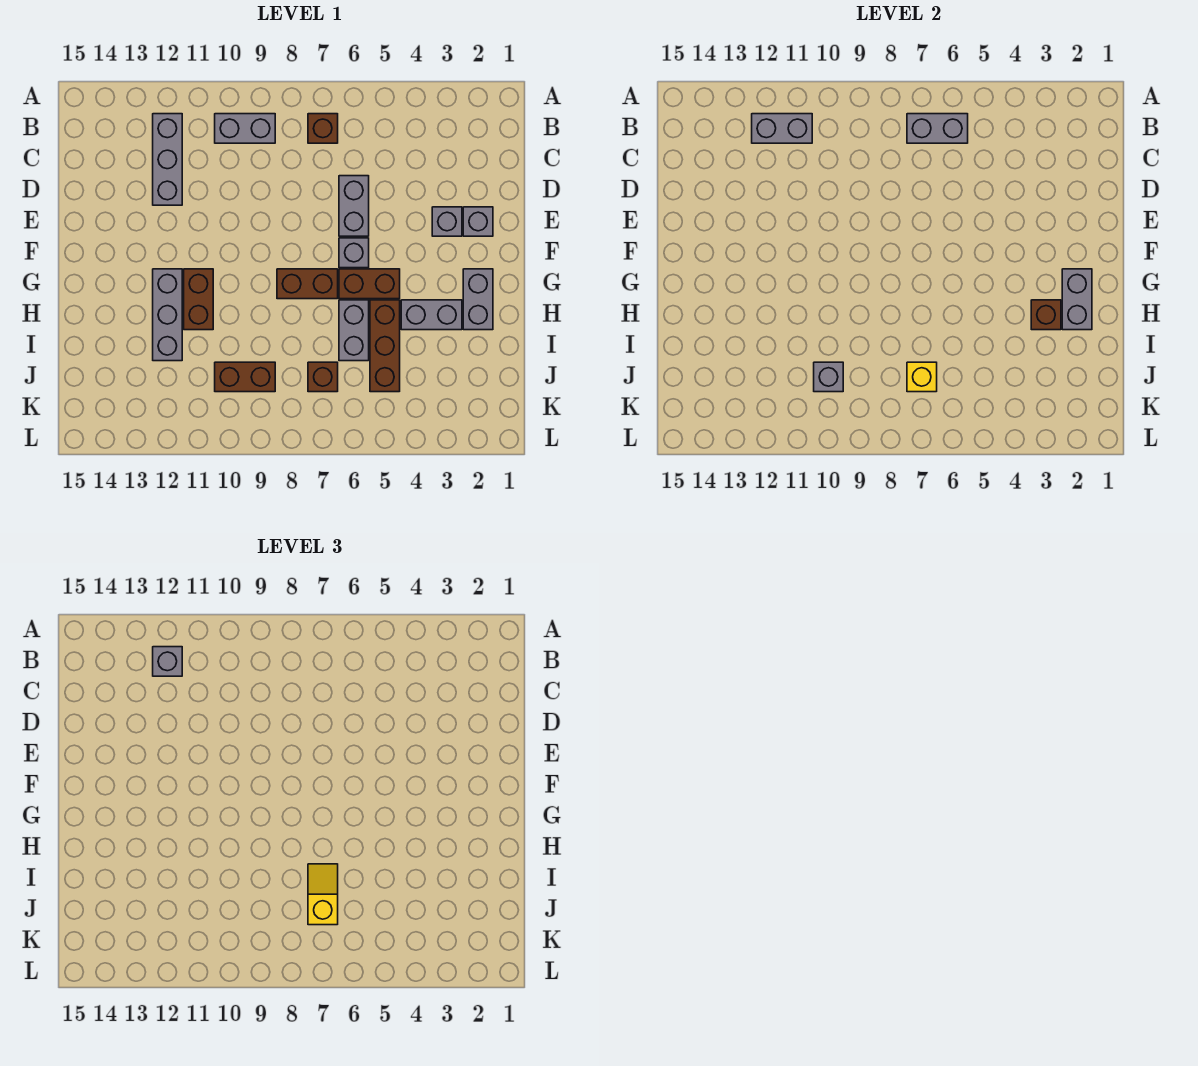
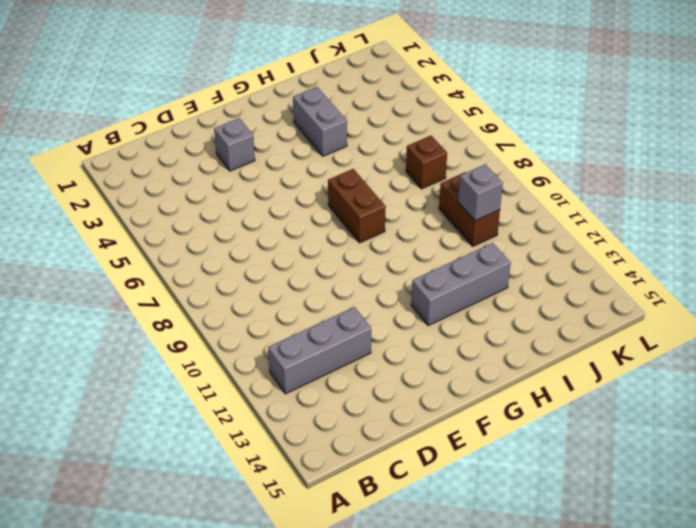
none -> brown brick B7 level 1
none -> grey brick B9:B10 level 1
none -> grey brick D6:E6 level 1

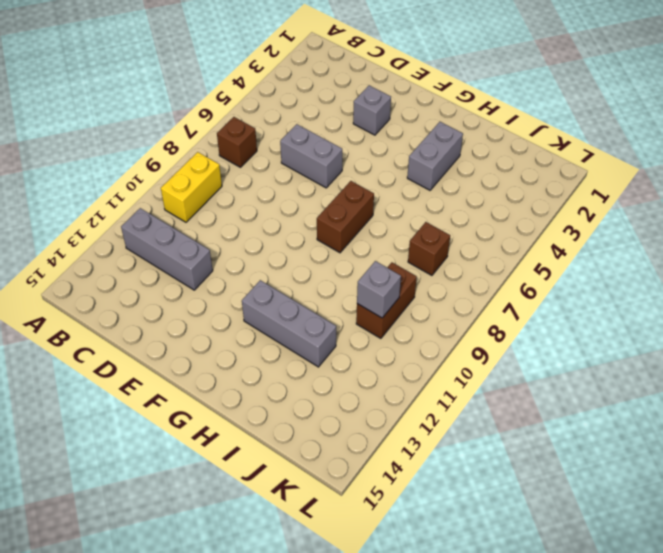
yellow brick B9:B10 level 1 -> grey brick B9:B10 level 1
none -> grey brick E2 level 1
none -> grey brick F6 level 1
none -> grey brick G2:H2 level 1

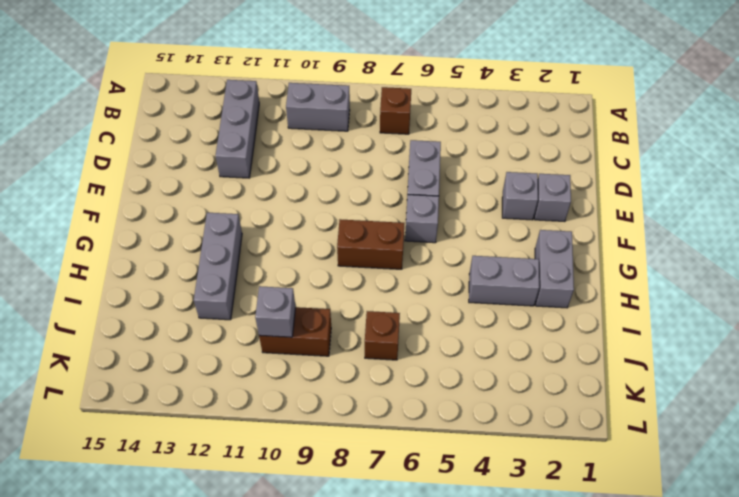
none -> brown brick G5:G6 level 1
none -> brown brick G11:H11 level 1
none -> brown brick H5:J5 level 1

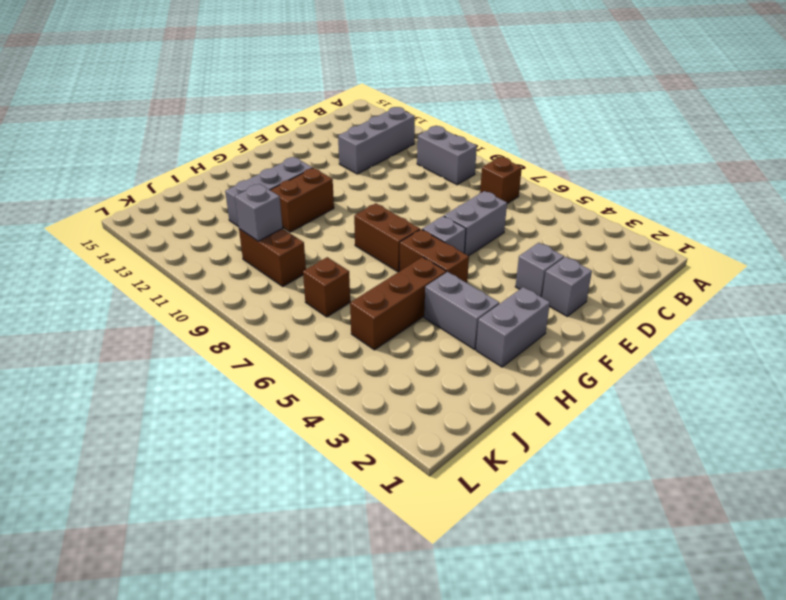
none -> grey brick H6:I6 level 1
none -> grey brick B6:B7 level 2
none -> grey brick B11:B12 level 2

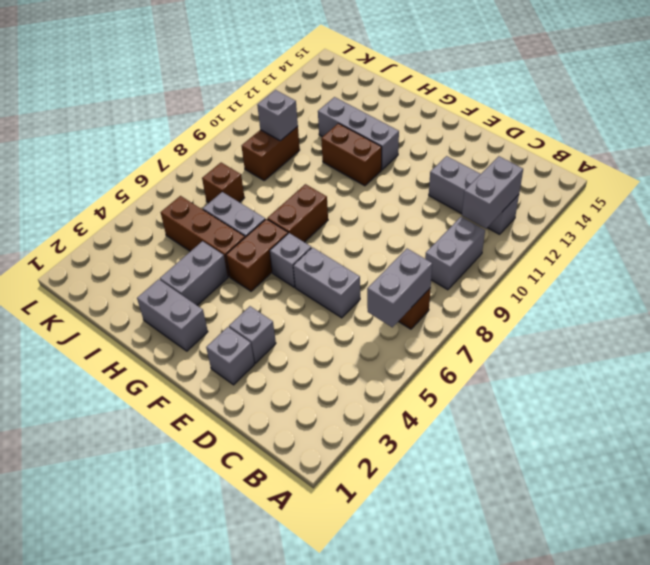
none -> grey brick G2:H2 level 2
none -> brown brick H3 level 2
none -> yellow brick J7 level 2

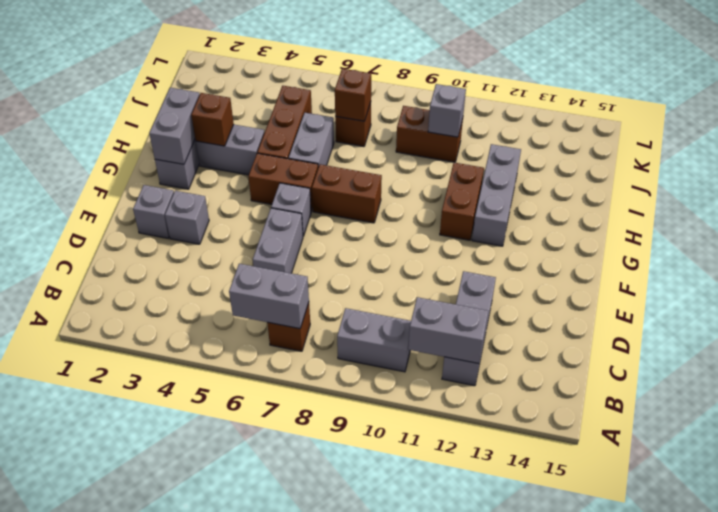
brown brick J7 level 2 -> yellow brick J7 level 2
none -> grey brick B12 level 3
none -> yellow slope I7:J7 level 3 top J

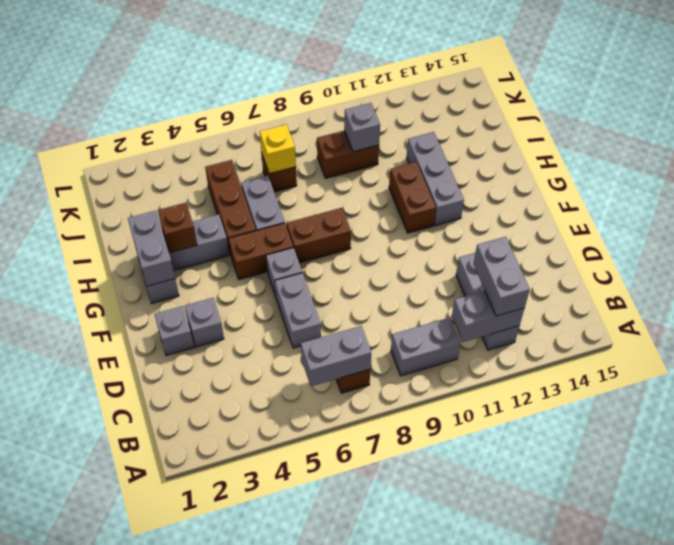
grey brick B12:C12 level 3 -> grey brick B12 level 3
none -> yellow slope I7:J7 level 3 top J

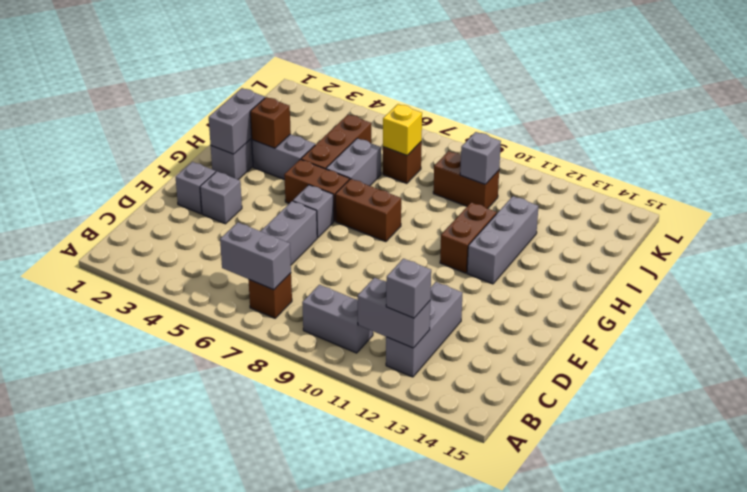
none -> yellow slope I7:J7 level 3 top J

